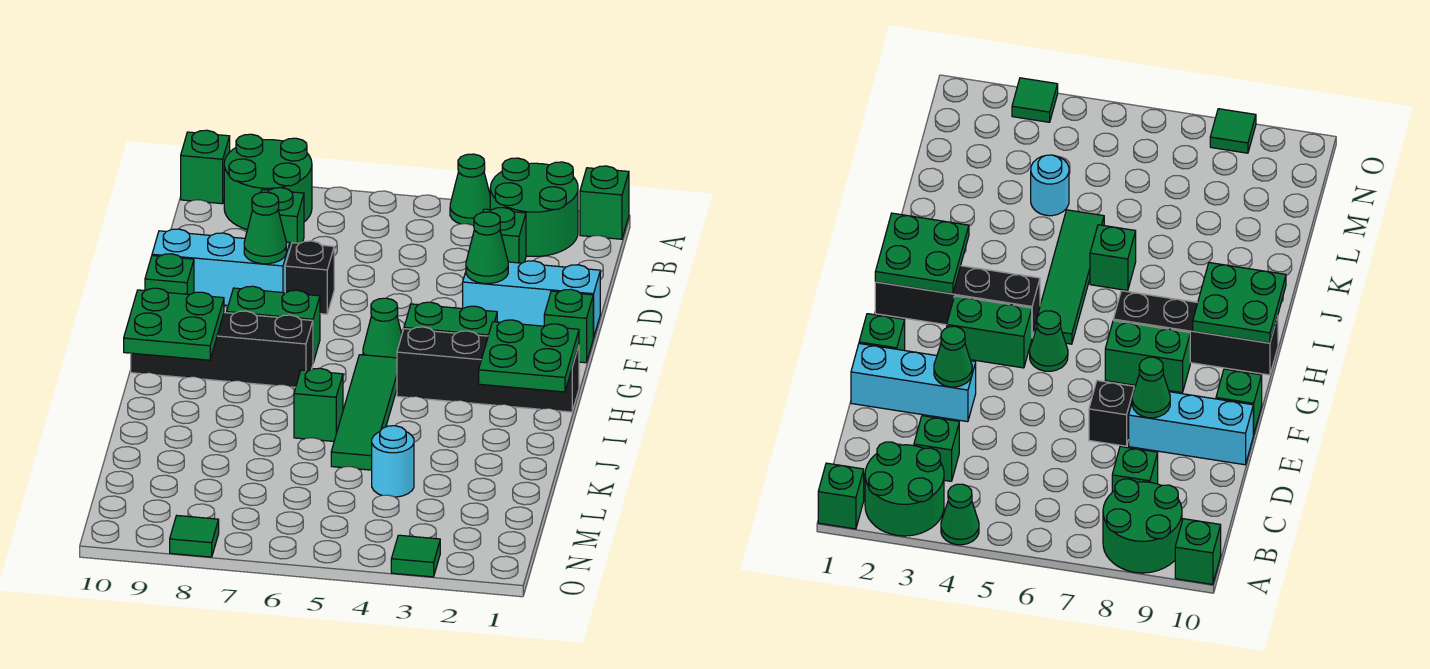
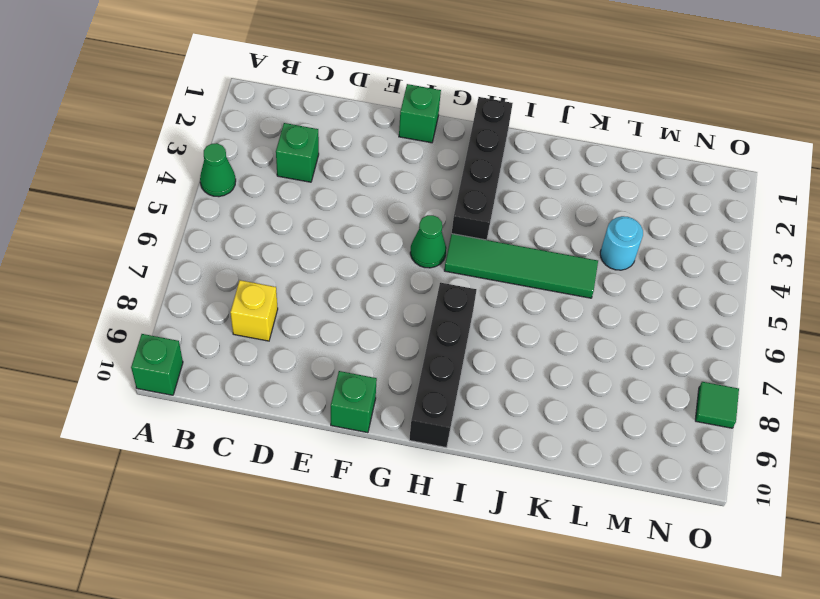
yellow brick C8 level 1 -> green brick C8 level 1
none -> green brick A1 level 1
none -> green round brick A2:B3 level 1
none -> green round brick A8:B9 level 1

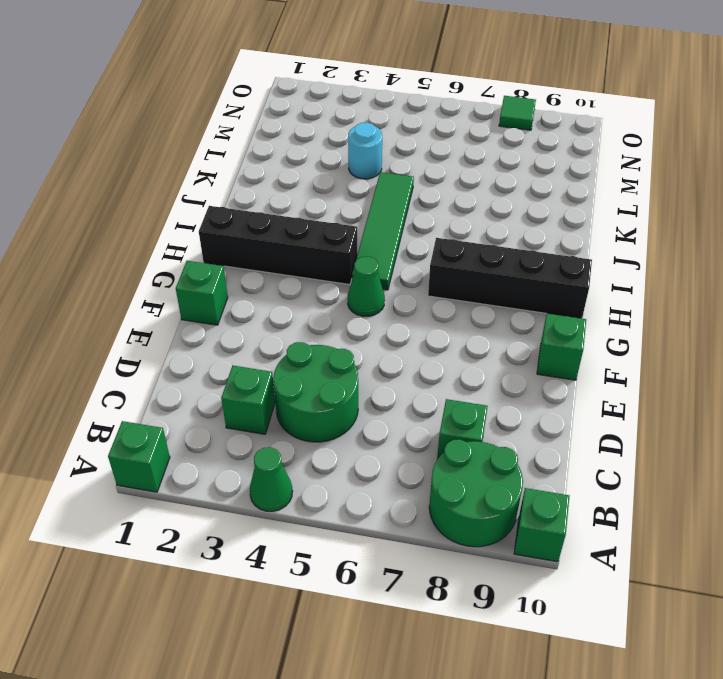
green round brick C4:D5 level 1 -> green round brick A2:B3 level 1
none -> cyan brick E1:E3 level 1
none -> black brick E7 level 1
none -> cyan brick E8:E10 level 1

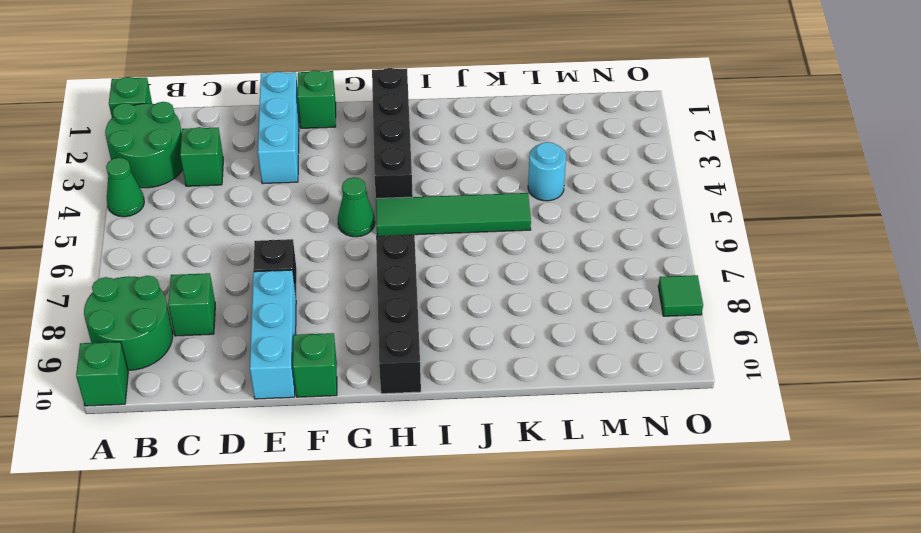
none -> green brick G3:G4 level 1
none -> green brick G7:G8 level 1
none -> green brick J6 level 1

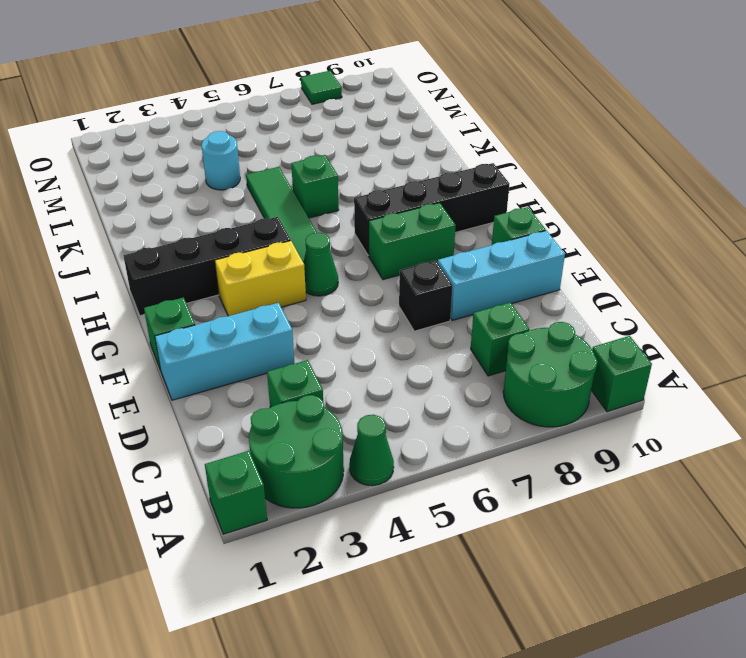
yellow brick G3:G4 level 1 -> green brick G3:G4 level 1
none -> green tile O3 level 1
none -> green cone E3 level 2
none -> green cone E8 level 2

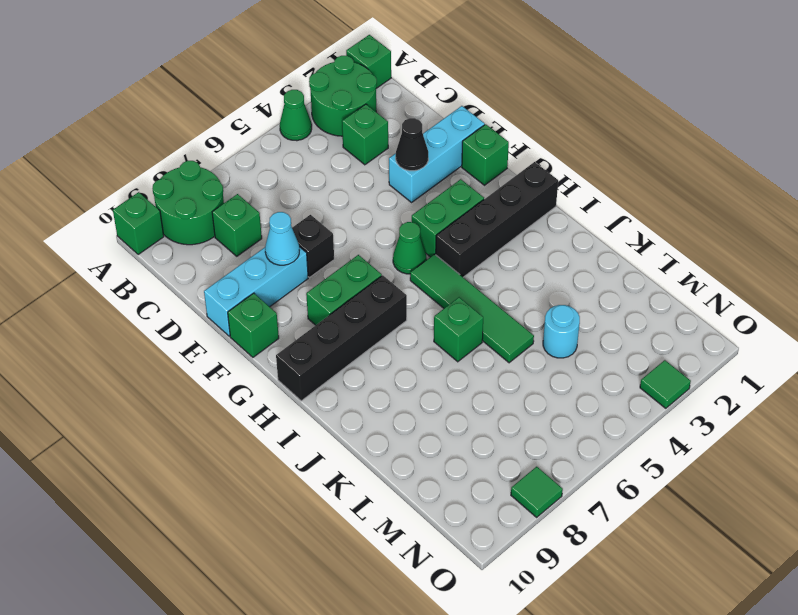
black cone E3 level 2 -> green cone E3 level 2
cyan cone E8 level 2 -> green cone E8 level 2
none -> green plate H1:I2 level 2
none -> green plate H9:I10 level 2

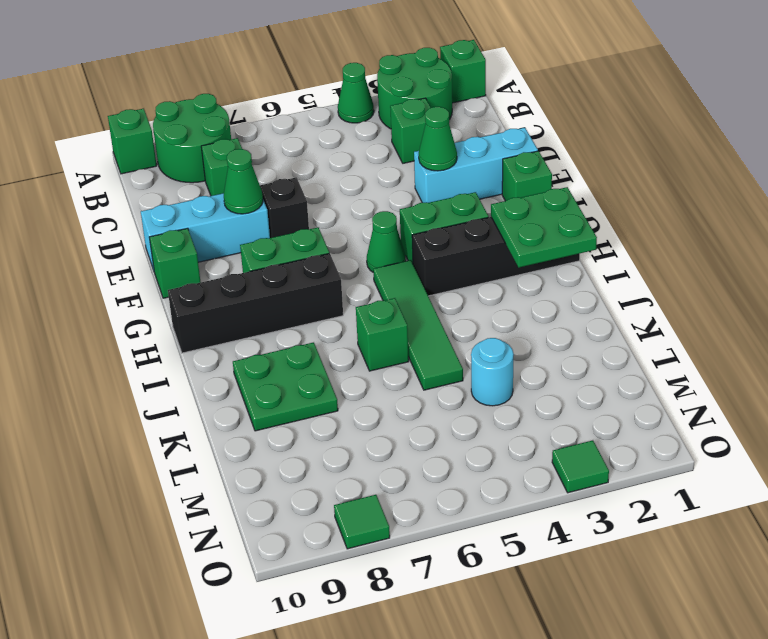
green plate J8:K9 level 1 -> green plate H9:I10 level 2

